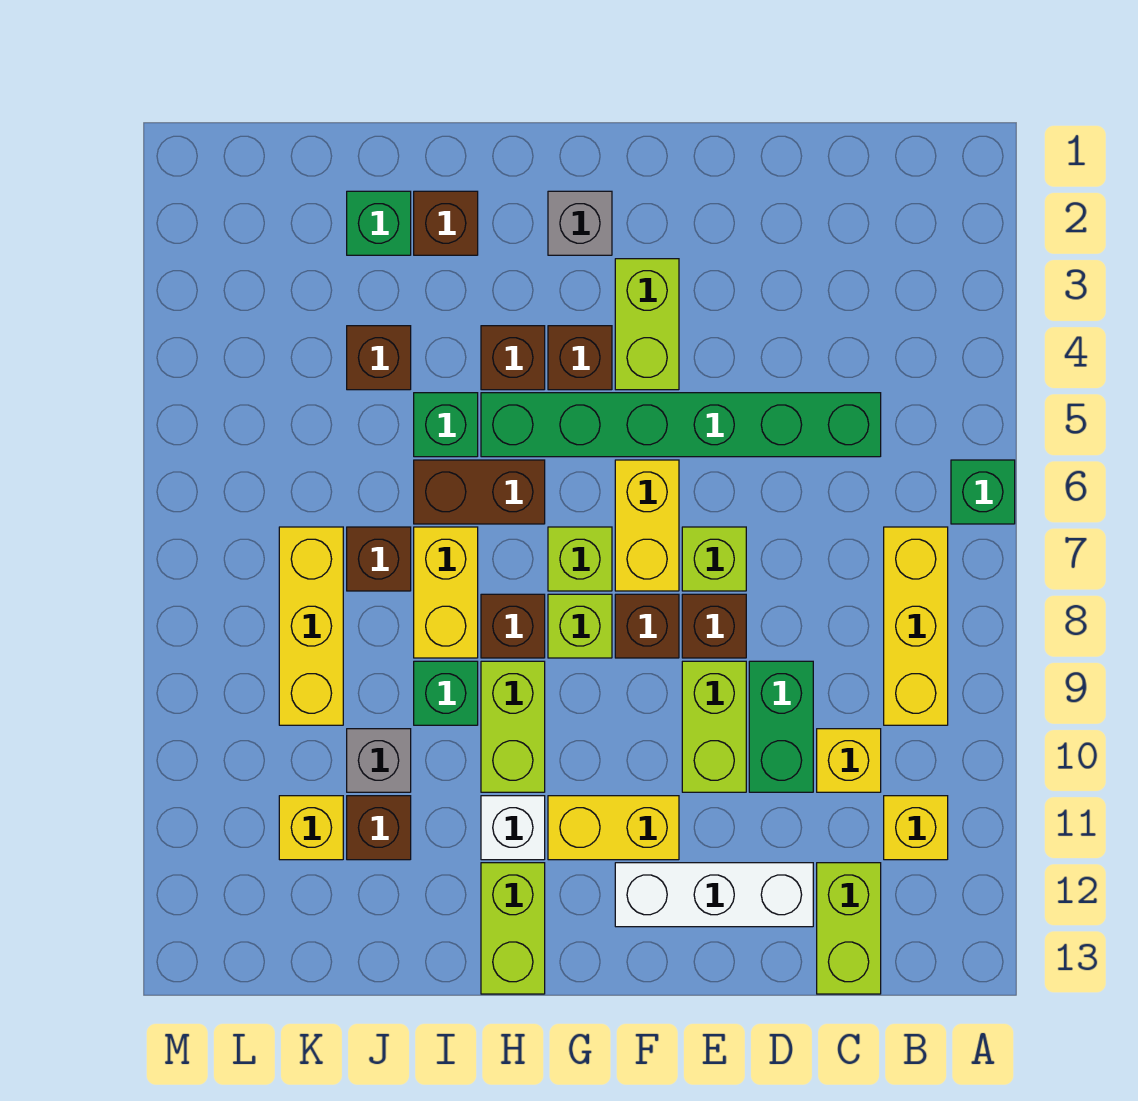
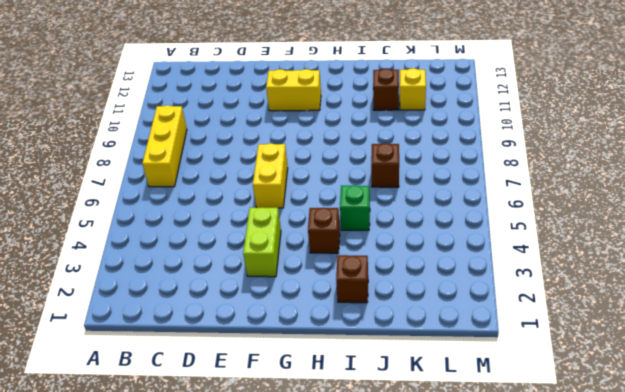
none -> green brick A6 level 1
none -> yellow brick B11 level 1
none -> green brick C5:H5 level 1
none -> yellow brick C10 level 1

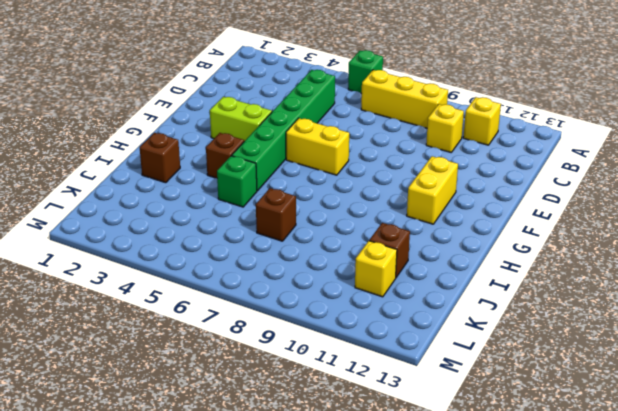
none -> lime brick C12:C13 level 1
none -> green brick D9:D10 level 1
none -> white brick D12:F12 level 1
none -> lime brick E7 level 1

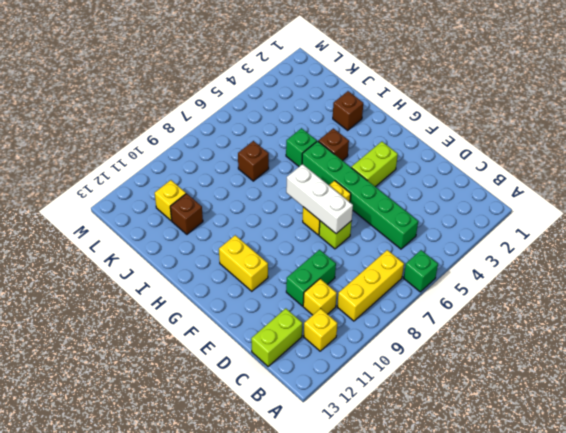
white brick E7:G7 level 2 -> white brick D12:F12 level 1
none -> brown brick E8 level 1
none -> lime brick E9:E10 level 1
none -> brown brick F8 level 1
none -> grey brick G2 level 1

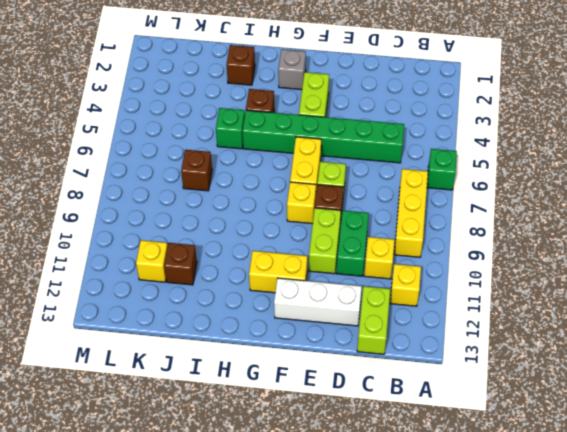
yellow brick F8 level 1 -> brown brick F8 level 1
none -> brown brick G4 level 1
none -> lime brick G7 level 1
none -> lime brick G8 level 1
none -> brown brick H6:I6 level 1

